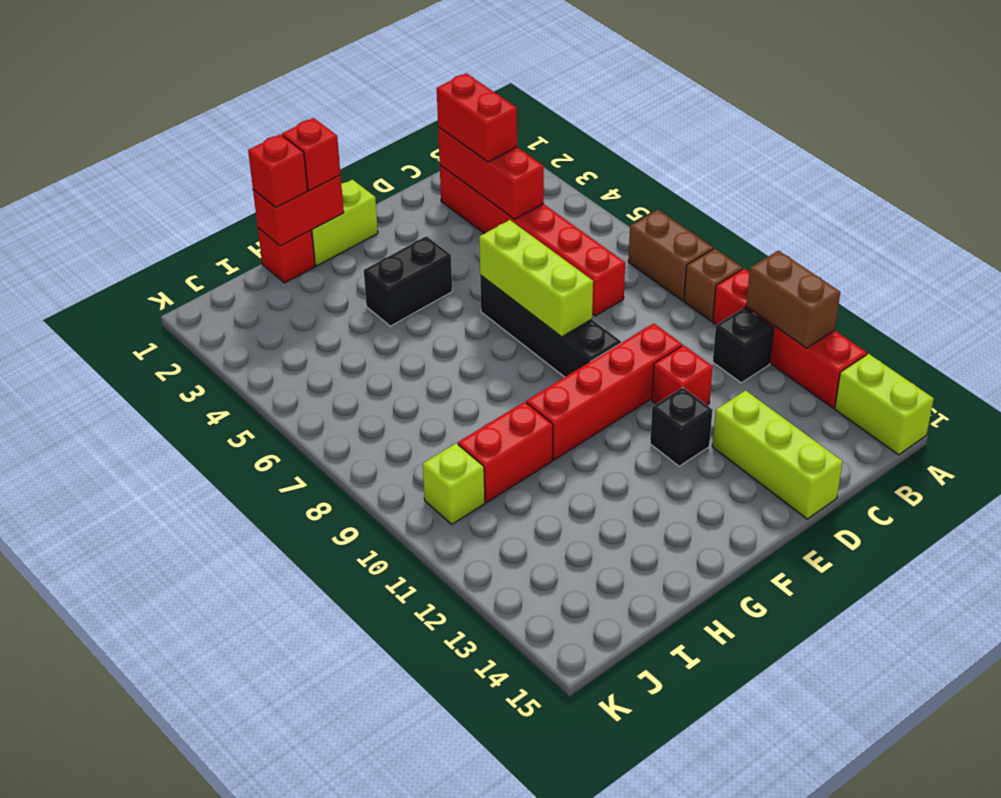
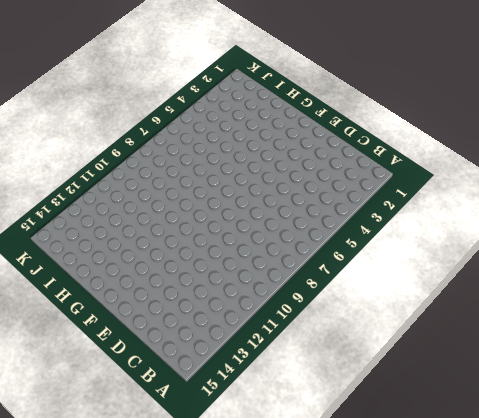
none -> brown brick A7:A8 level 1
none -> brown brick A9 level 1
none -> red brick A10:A13 level 1

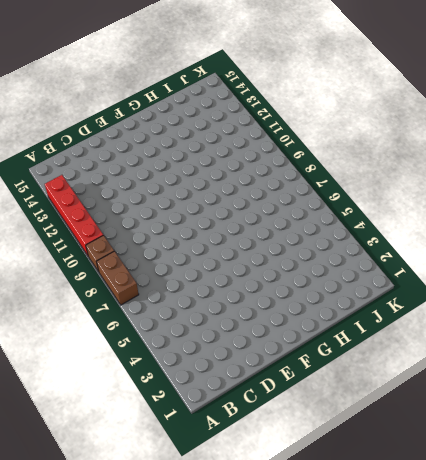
none -> lime brick A14:A15 level 1
none -> black brick B11 level 1
none -> red brick C2:C7 level 1

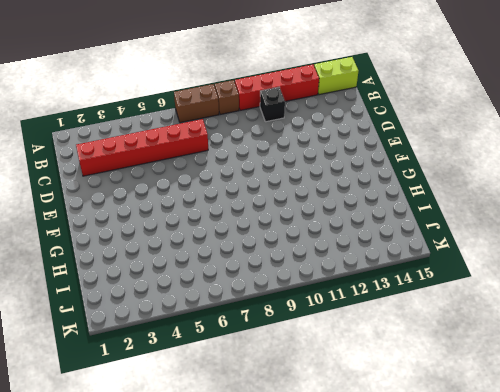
none -> red brick D10:G10 level 1
none -> red brick D11 level 1
none -> lime brick D13:D15 level 1

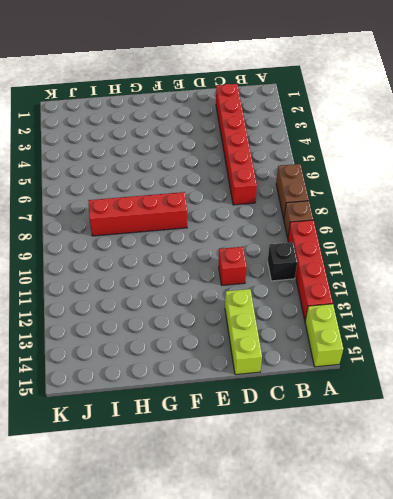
red brick F8:I8 level 1 -> red brick D10:G10 level 1
none -> black brick E6:E9 level 1
none -> black brick E12 level 1
none -> lime brick F1:G1 level 1

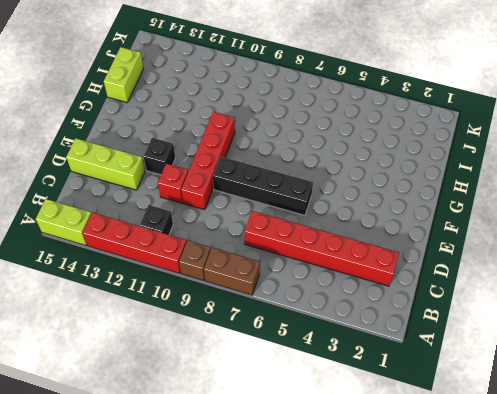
lime brick H15:I15 level 1 -> lime brick F1:G1 level 1
none -> black brick F4:G4 level 1
none -> red brick H1 level 1
none -> red brick H10:I10 level 1

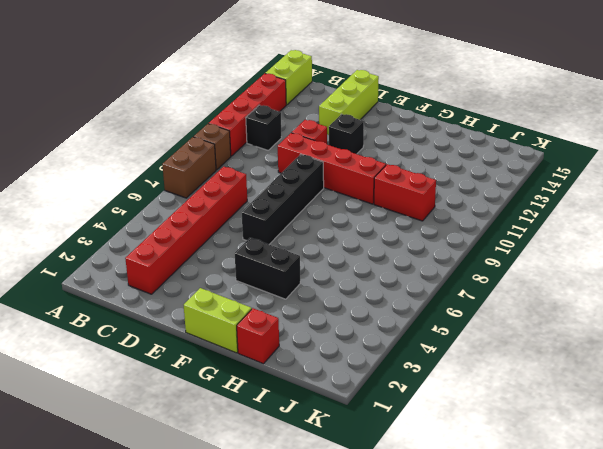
none -> lime brick J10 level 1
none -> brown brick A11:A12 level 2
none -> red brick C2:C4 level 2

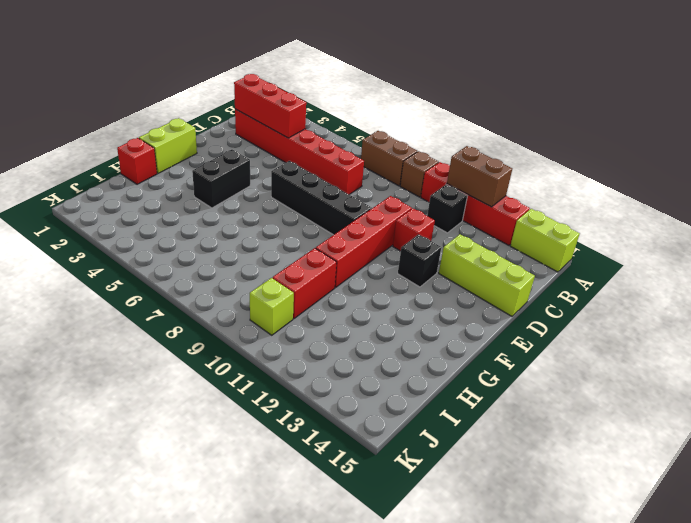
none -> lime brick E6:E8 level 2
none -> red brick G1:H1 level 2
none -> red brick C2:C3 level 3

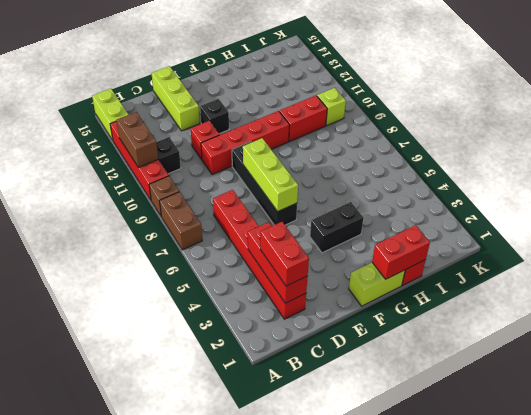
none -> red brick G1 level 3
none -> red brick H1 level 3

